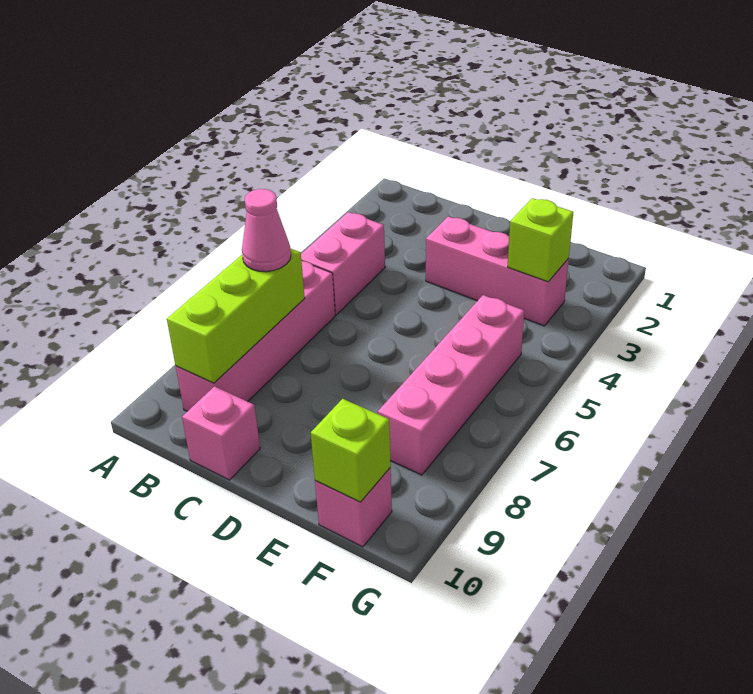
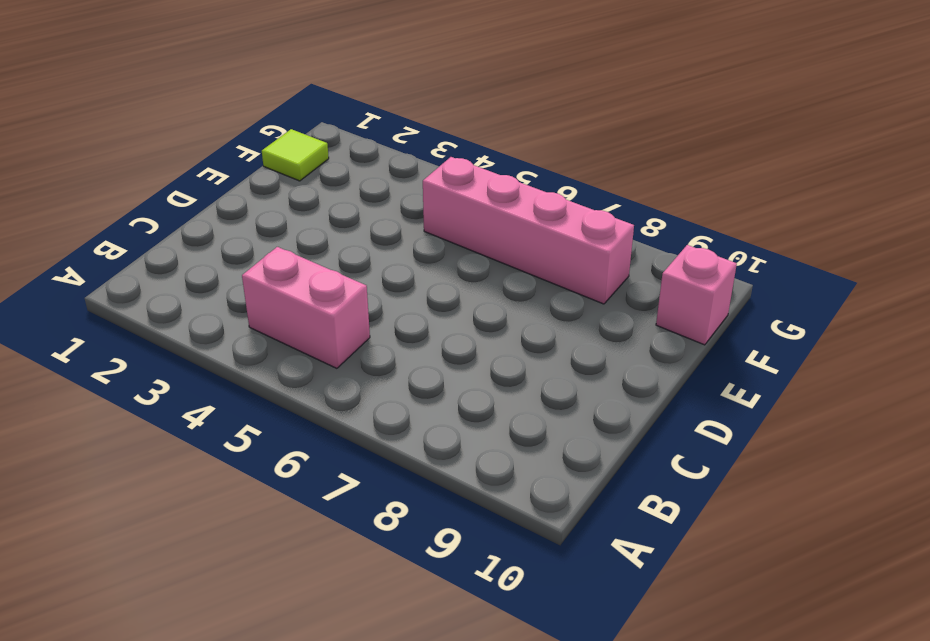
lime tile F1 level 1 -> none
none -> pink brick B6:B9 level 1
none -> pink brick C10 level 1

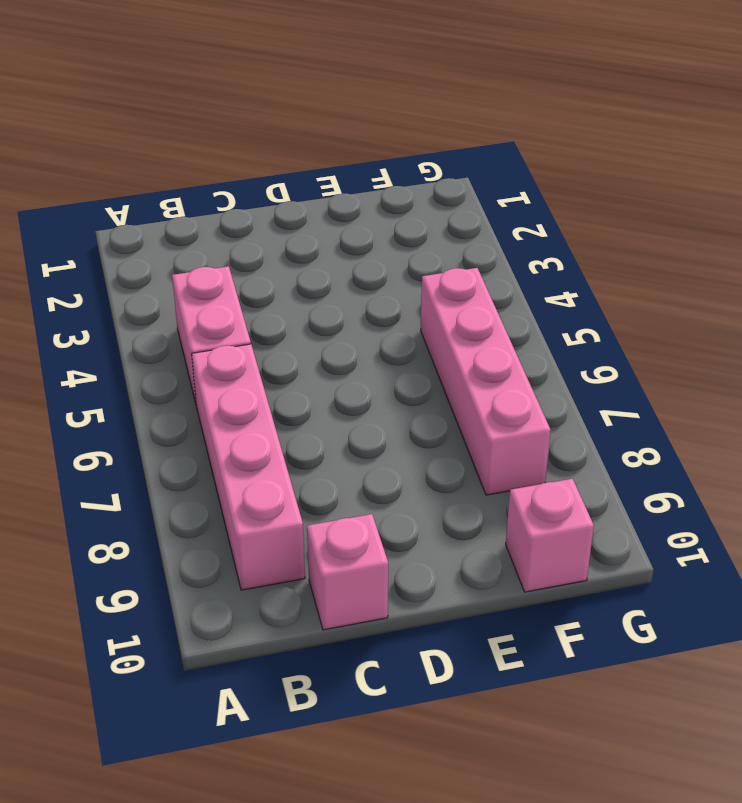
none -> pink brick D3:F3 level 1
none -> lime brick B7:B9 level 2

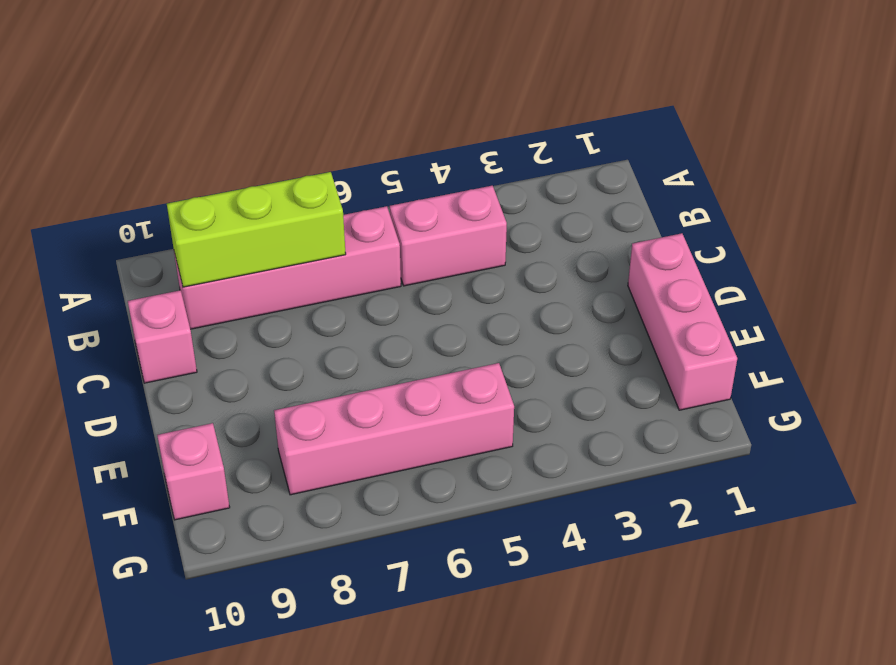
pink brick D1:F1 level 1 -> pink brick D3:F3 level 1
none -> lime brick F3 level 2
none -> lime brick F10 level 2

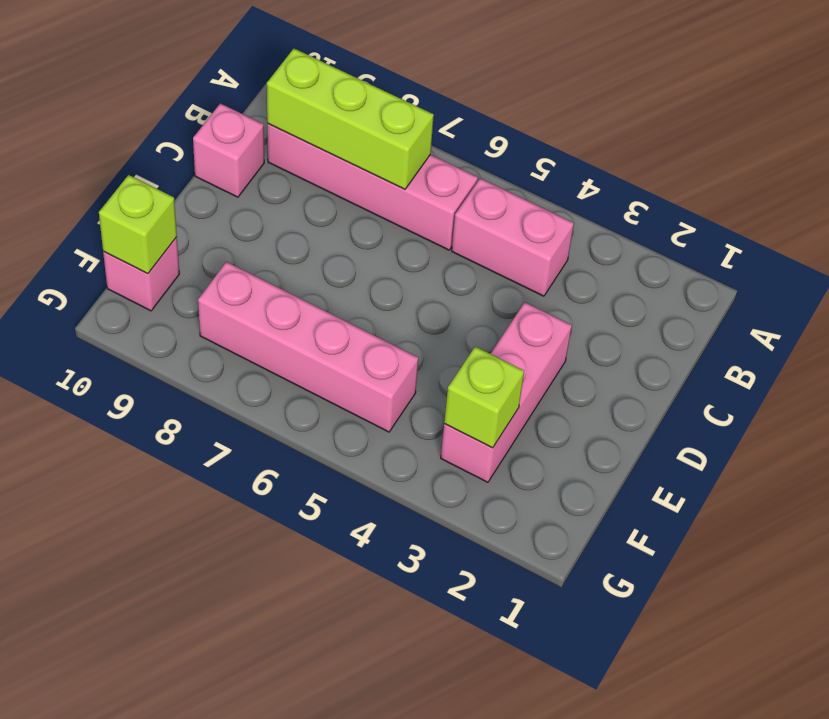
none -> pink cone B7 level 3

